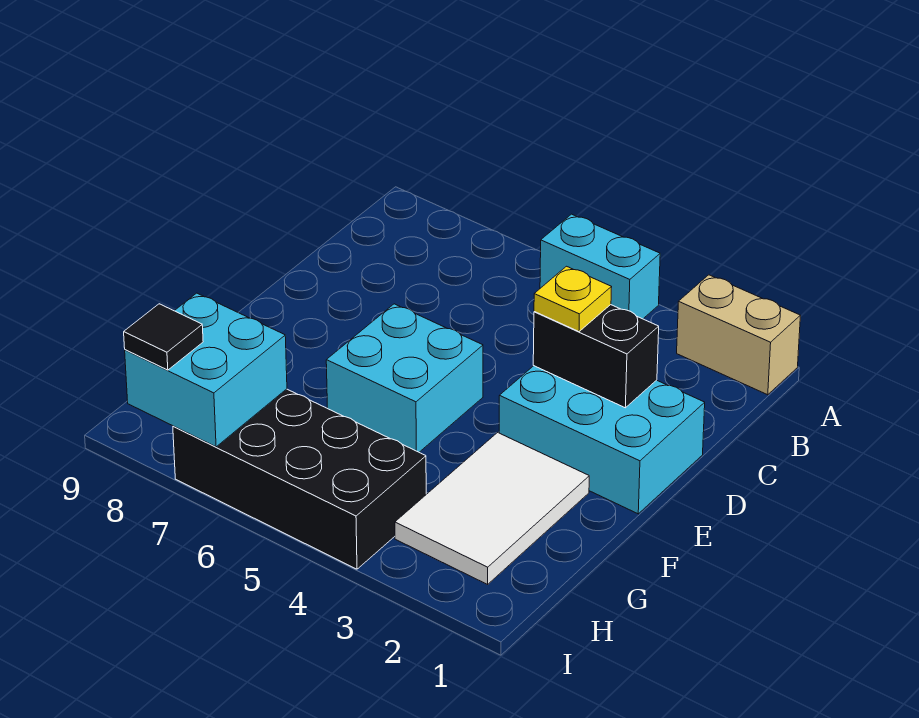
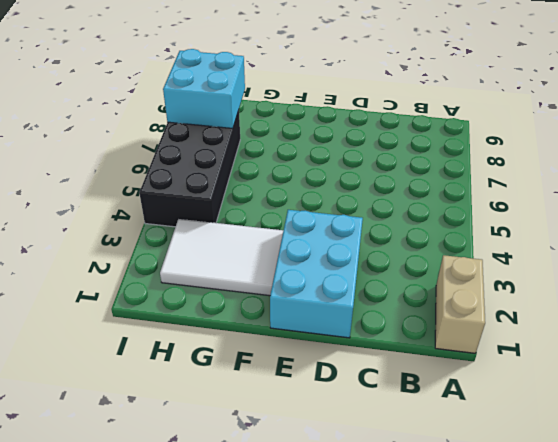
none -> cyan brick A4:A5 level 1
none -> cyan brick E5:F6 level 1

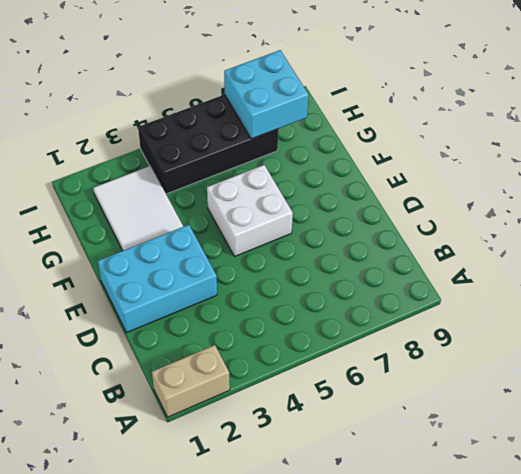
white brick E5:F6 level 1 -> cyan brick E5:F6 level 1
none -> cyan brick A4:A5 level 1
none -> black brick D2:D3 level 2

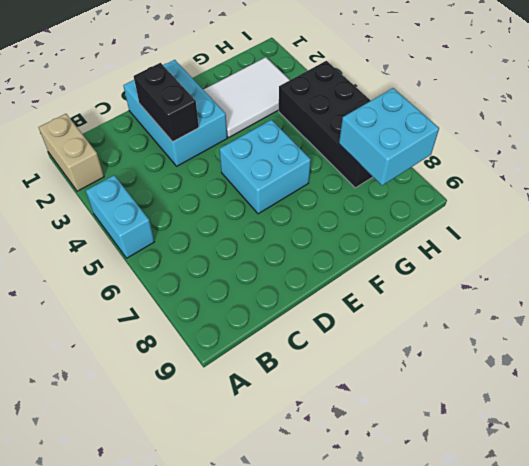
none -> yellow plate D3 level 3
none -> black tile I8 level 3

